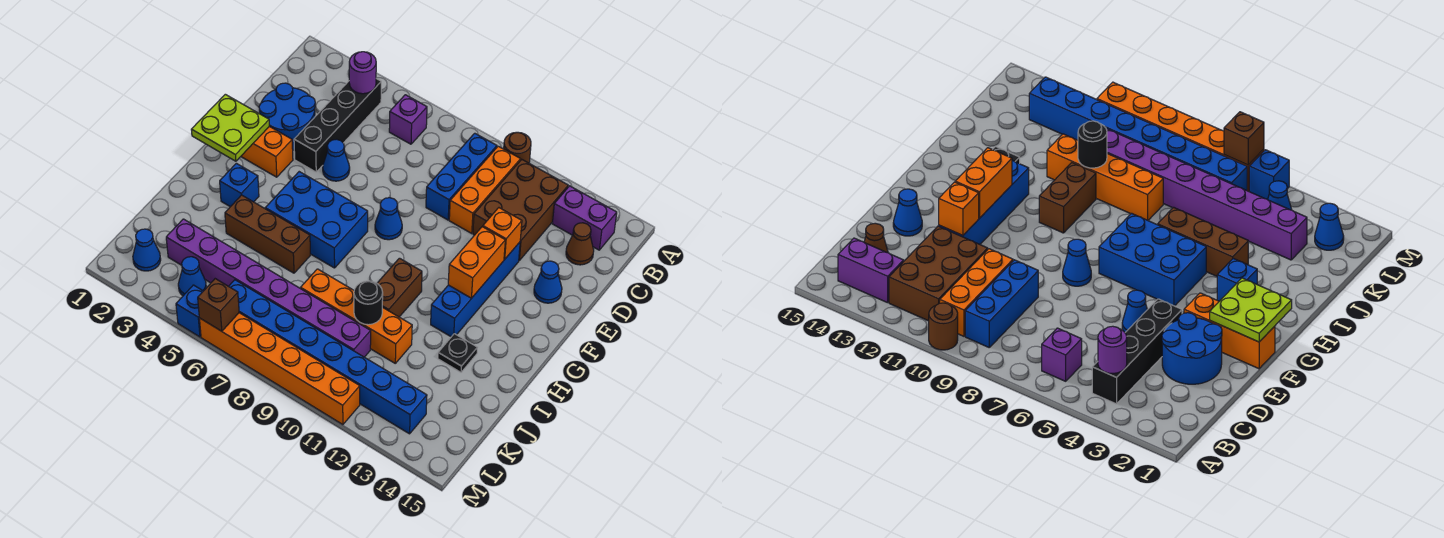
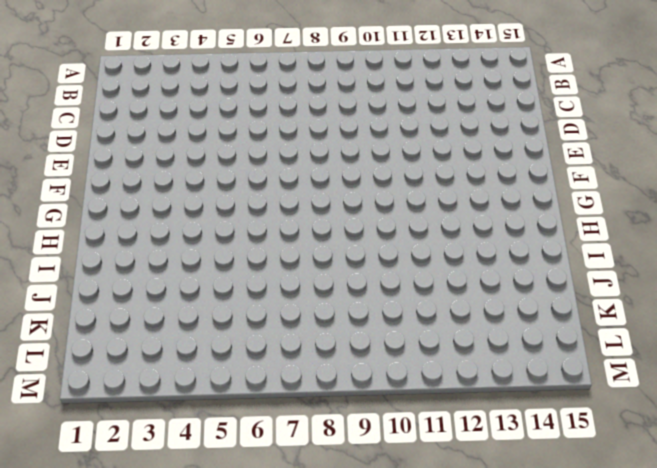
none -> brown round brick A10 level 1
none -> black brick B4:E4 level 1
none -> purple brick B6 level 1
none -> blue brick B9:D9 level 1

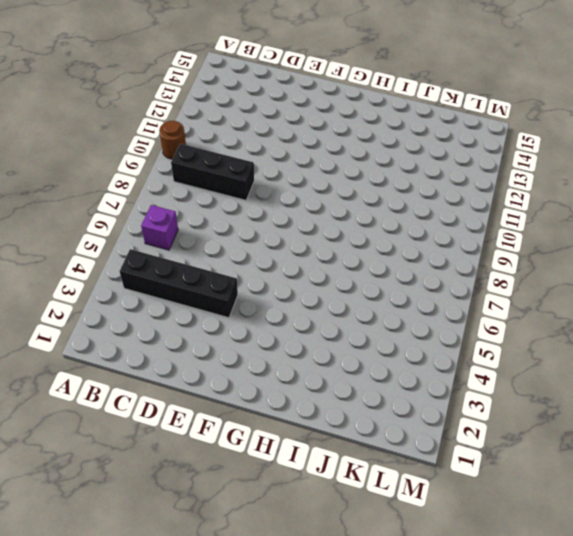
black brick B9:D9 level 1 -> blue brick B9:D9 level 1
none -> orange brick B10:D10 level 1
none -> brown brick B11:D12 level 1
none -> purple brick B13:B14 level 1
none -> brown cone C14 level 1

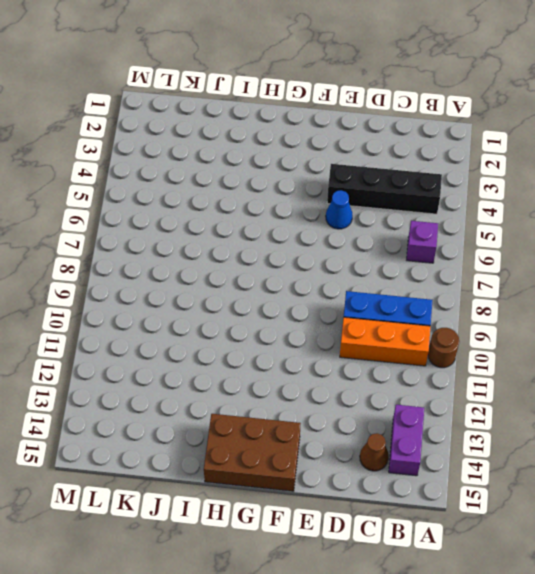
brown brick F14:H15 level 1 -> brown brick B11:D12 level 1
none -> blue round brick D2:E3 level 1
none -> blue brick E12:H12 level 1
none -> blue cone E14 level 1
none -> orange brick F1:F3 level 1

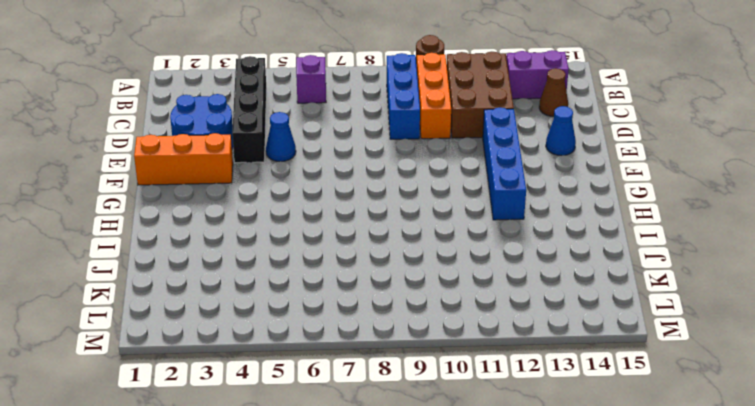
none -> blue cone F8 level 1
none -> blue brick G5:H7 level 1
none -> blue brick H3 level 1
none -> brown brick H10:I10 level 1

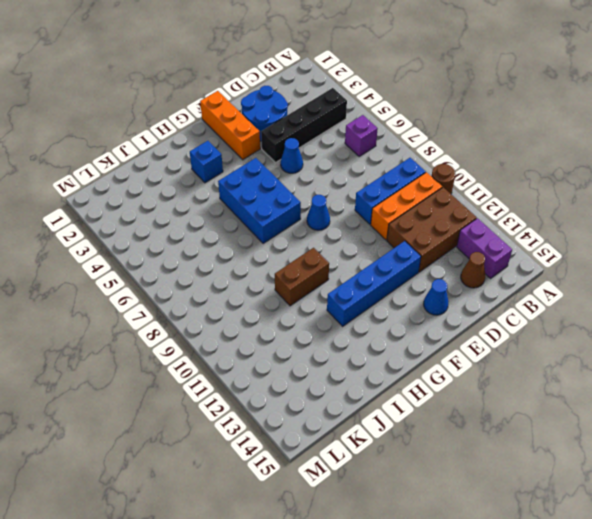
none -> brown brick I4:I6 level 1
none -> black plate I13 level 1
none -> orange brick J8:J11 level 1
none -> purple brick K3:K10 level 1

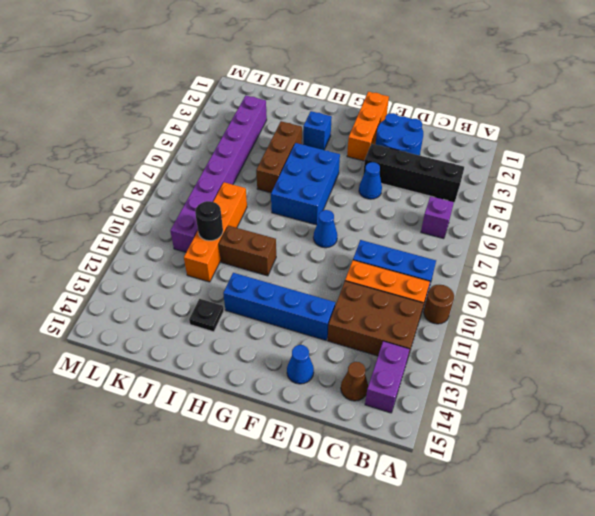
none -> blue cone L2 level 1
none -> blue cone L4 level 1
none -> blue brick L6:L13 level 1
none -> blue brick M5 level 1

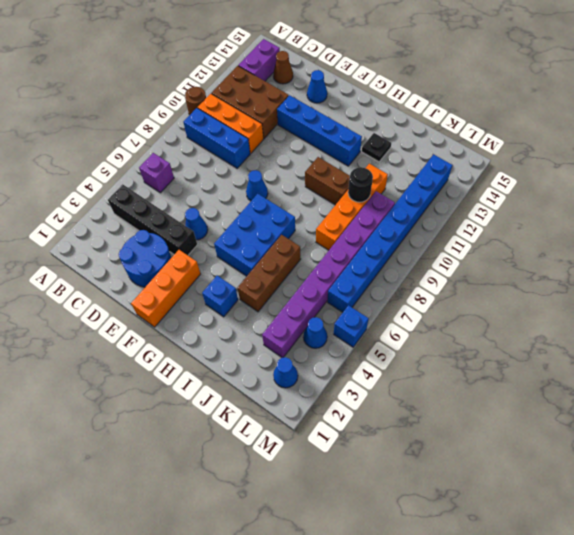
none -> orange brick M6:M11 level 1
none -> purple round brick B4 level 2
none -> orange brick E12 level 2
none -> lime plate F1:G2 level 2

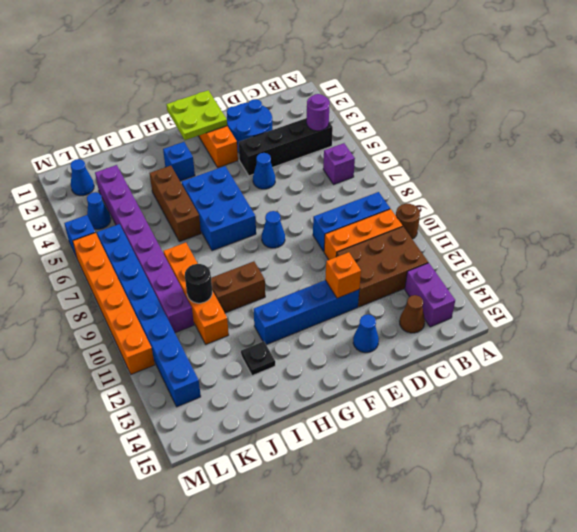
none -> orange brick F12:G12 level 2
none -> brown brick M6 level 2

